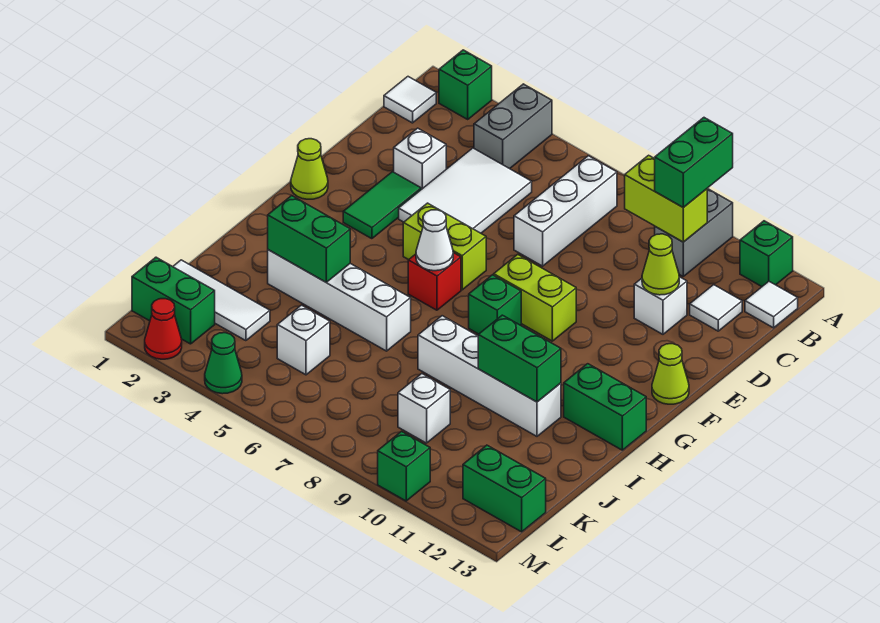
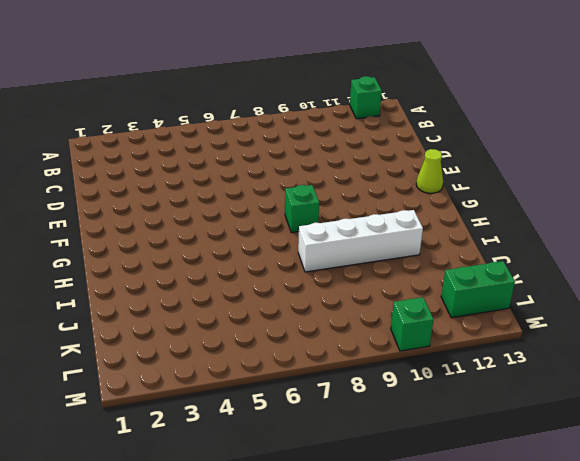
none -> green brick A2 level 1
none -> grey brick A4:B4 level 1
none -> grey brick A10:B10 level 1
none -> white tile B1 level 1

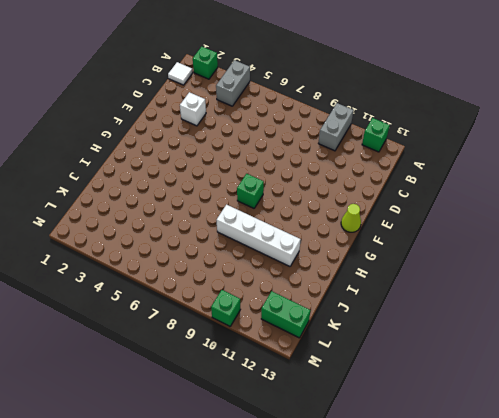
none -> white brick B7:D7 level 1
none -> white tile B13 level 1
none -> white tile C4:E5 level 1
none -> white tile C12 level 1

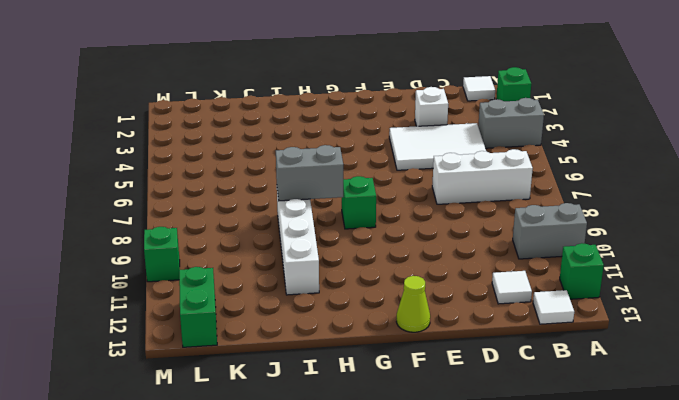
grey brick H8:I8 level 2 -> none
none -> white brick D11 level 1
none -> green tile E3:F3 level 1
none -> lime cone F1 level 1
none -> lime brick F5:F6 level 1

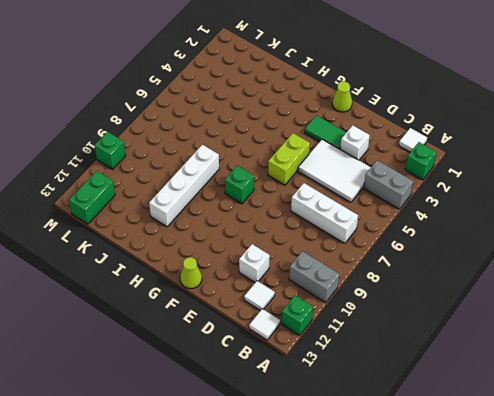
none -> lime brick F8:F9 level 1
none -> red brick G6 level 1
none -> green brick H12:H13 level 1
none -> white brick I3:I6 level 1

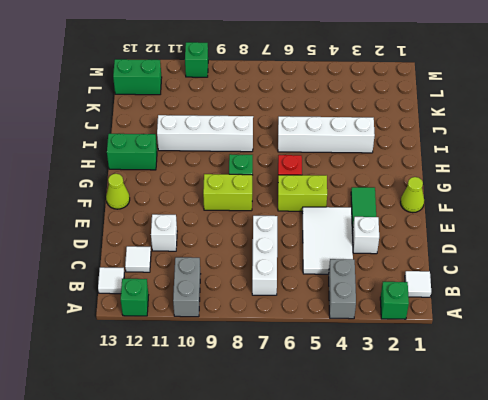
none -> white tile K1:K3 level 1
none -> white brick K5 level 1
none -> white brick K9 level 1
none -> green brick L1:L2 level 1

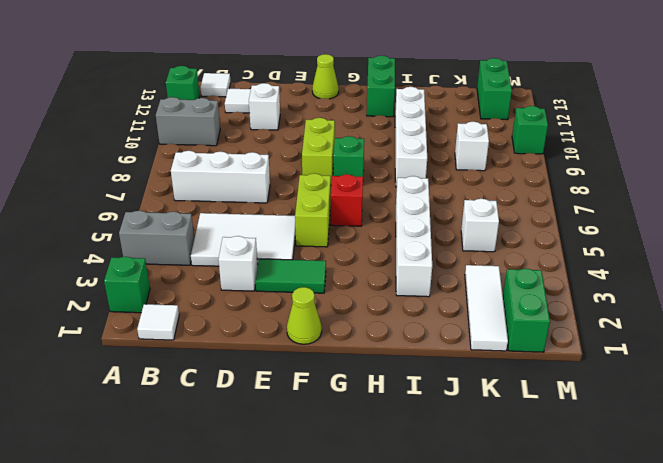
none -> red cone M2 level 1
none -> green cone M4 level 1
none -> lime brick B9:B10 level 2
none -> lime cone D11 level 2

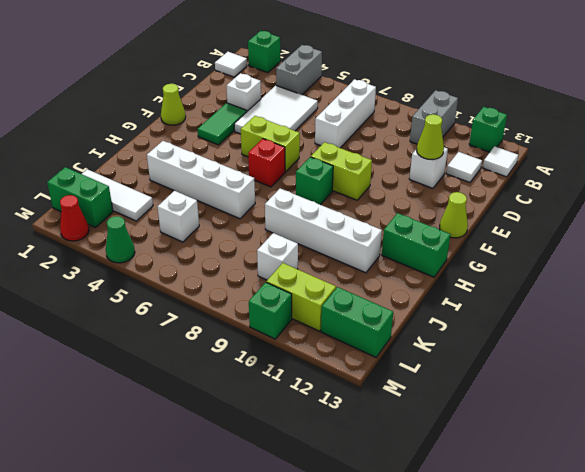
lime brick L10:L11 level 1 -> lime brick B9:B10 level 2
none -> white cone G6 level 2
none -> green brick I3:I4 level 2
none -> green brick I10:I11 level 2
none -> green brick A10:B10 level 3

